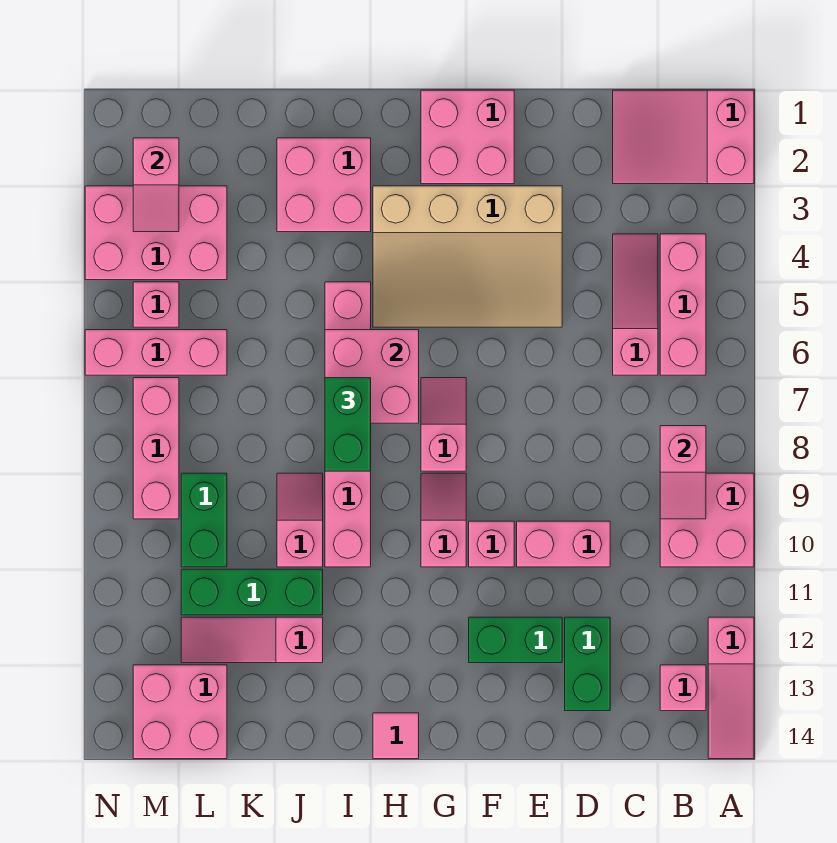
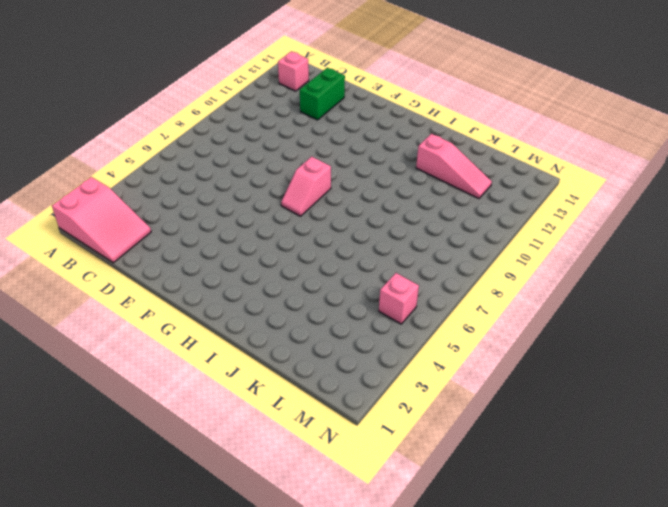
none -> pink brick A9:B10 level 1
none -> pink slope A12:A14 level 1 top 12
none -> pink brick B4:B6 level 1
none -> pink slope C4:C6 level 1 top 6

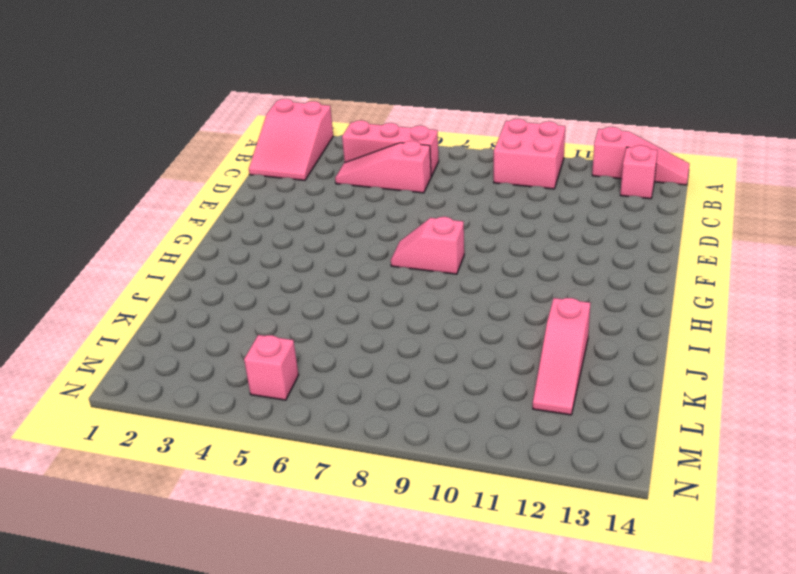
none -> pink brick D10:E10 level 1
none -> green brick D12:D13 level 1
none -> tan slope E3:H5 level 1 top 3
none -> green brick E12:F12 level 1

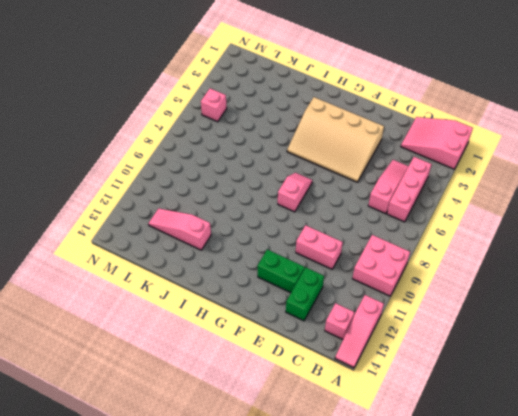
none -> pink brick F1:G2 level 1
none -> pink brick F10 level 1
none -> pink slope G9:G10 level 1 top 10
none -> pink tile H14 level 1

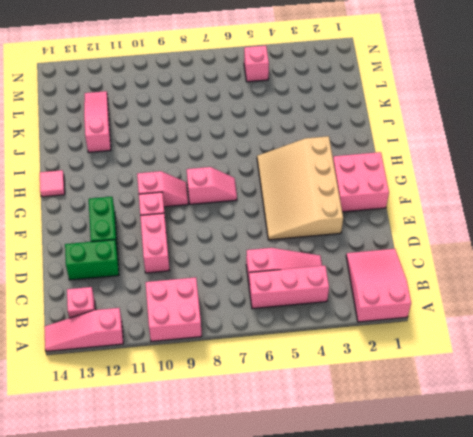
none -> pink brick I2:J3 level 1
none -> pink brick I5:I10 level 1
none -> pink slope J9:J10 level 1 top 10
none -> green brick J11:L11 level 1

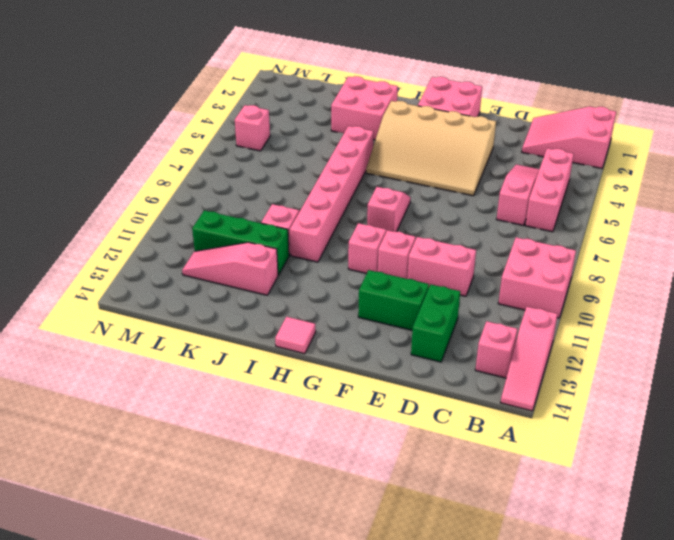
none -> pink brick L3:N4 level 1
none -> pink brick L6:N6 level 1
none -> green brick L9:L10 level 1
none -> pink brick L13:M14 level 1

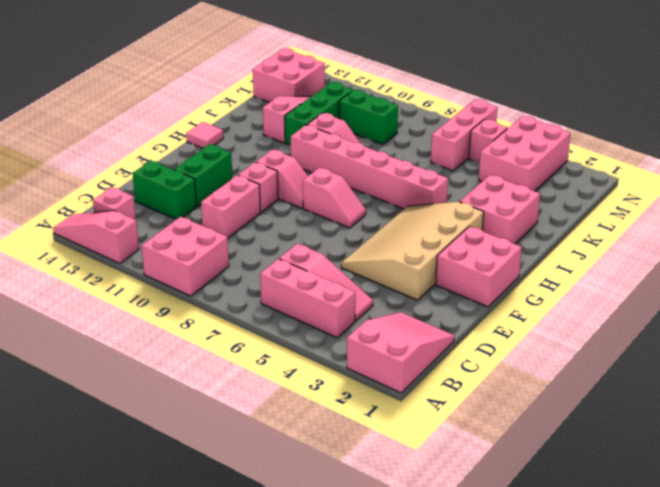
none -> pink brick M7:M9 level 1
none -> pink slope B8:B9 level 2 top 8
none -> pink brick H6:I7 level 2
none -> pink slope M2:M3 level 2 top 2

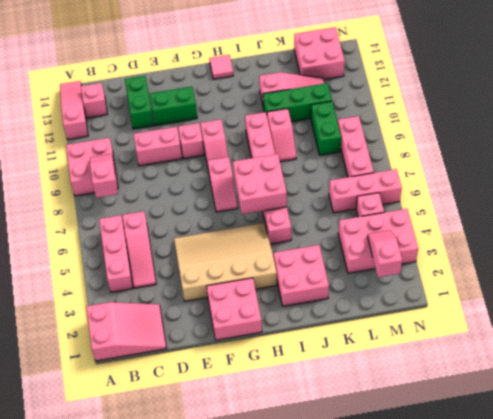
none -> green brick I7:I8 level 3

